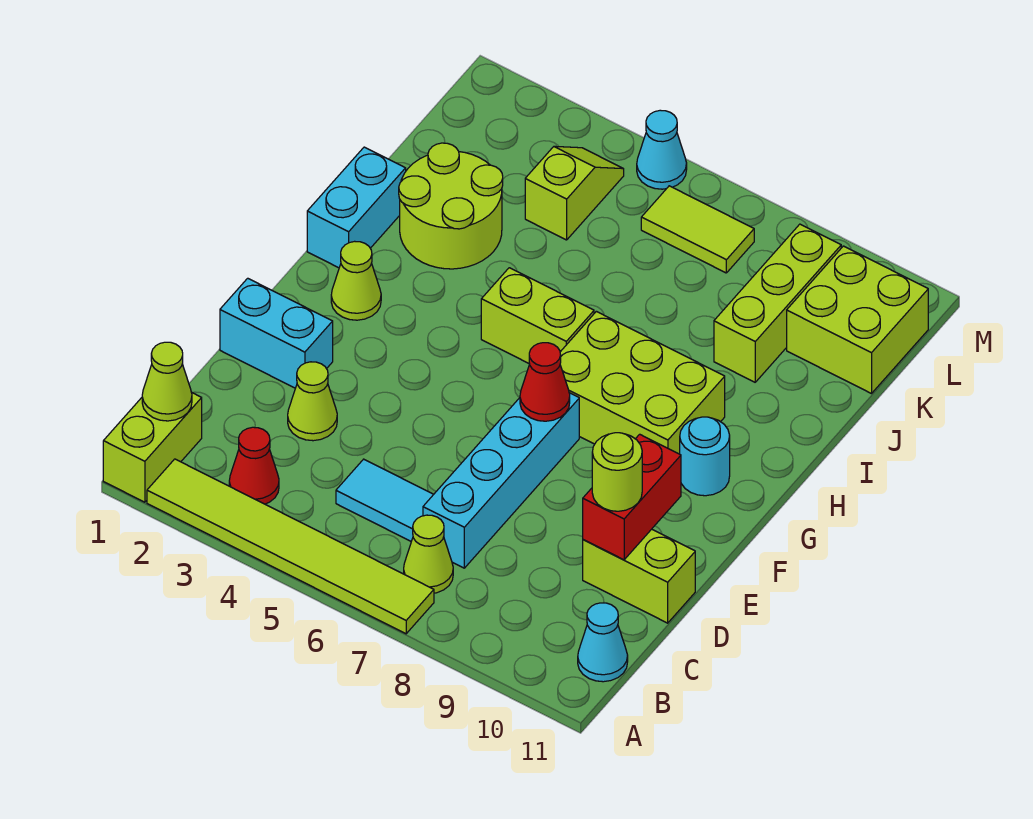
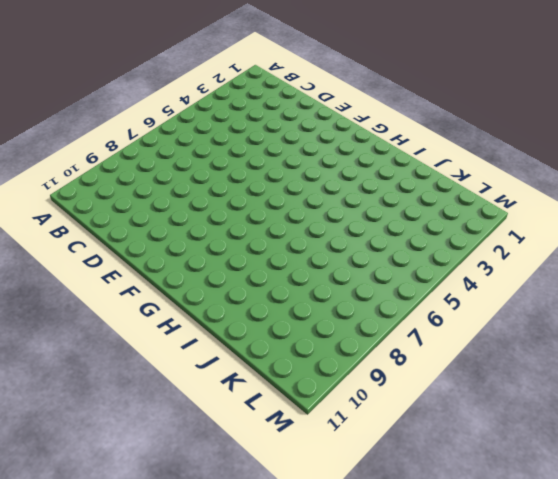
none -> lime brick A1:B1 level 1
none -> lime tile A2:A7 level 1
none -> red cone B3 level 1

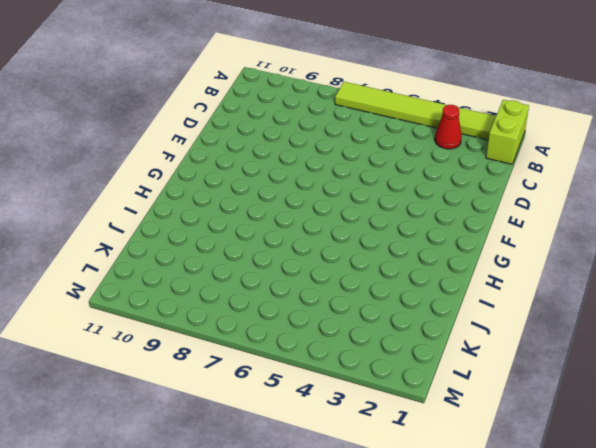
none -> lime cone B7 level 1
none -> cyan cone B11 level 1
none -> cyan tile C5:C6 level 1

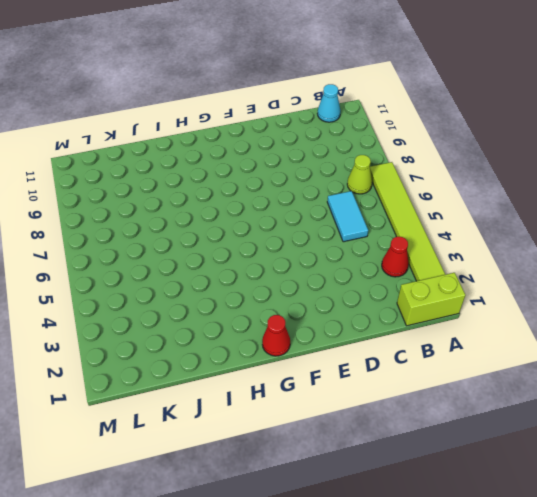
red cone G1 level 1 -> red cone F7 level 2
none -> cyan brick C7:F7 level 1
none -> lime cone D3 level 1
none -> lime brick D10:D11 level 1

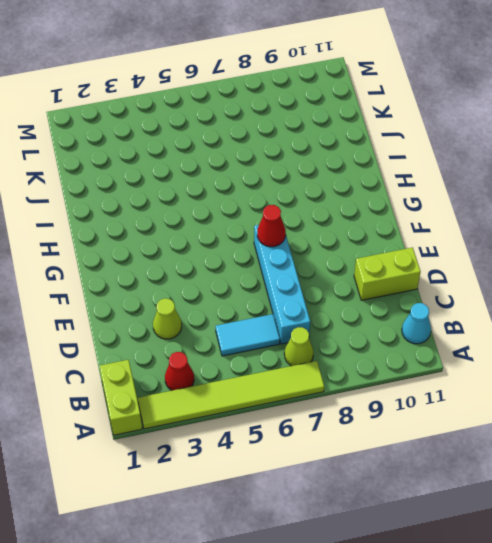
none -> cyan brick E1:E2 level 1
none -> lime cone G2 level 1
none -> lime brick G7:H9 level 1

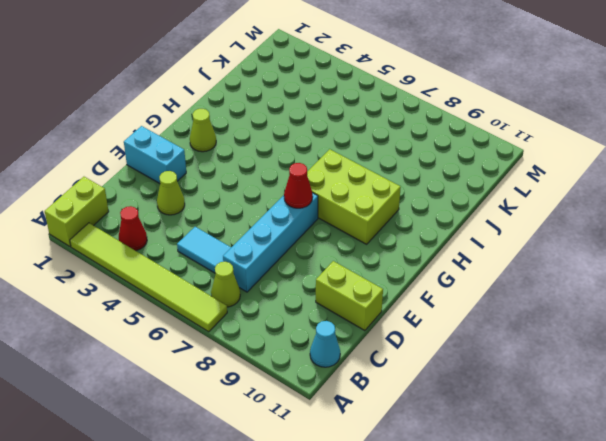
none -> cyan round brick G10 level 1
none -> cyan brick H1:I1 level 1
none -> lime brick H5:H6 level 1

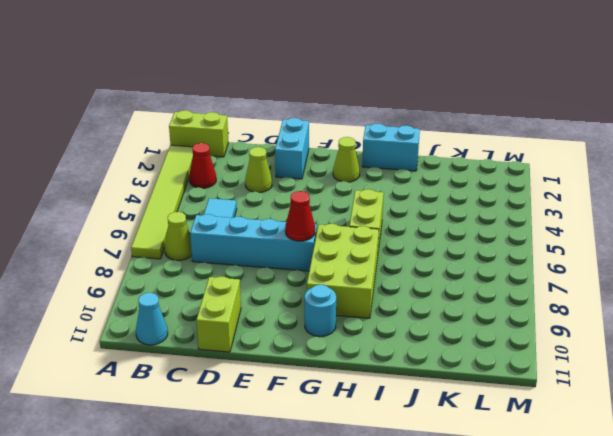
none -> lime round brick I2:J3 level 1
none -> lime brick J9:L9 level 1
none -> lime slope K4:L4 level 1 top K

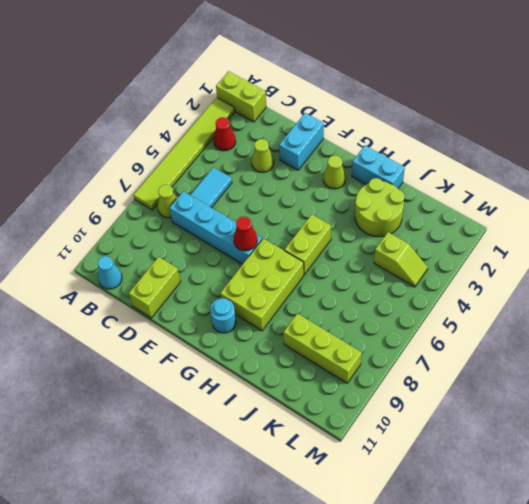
none -> lime brick K10:L11 level 1
none -> lime tile L6:L7 level 1
none -> cyan cone M5 level 1

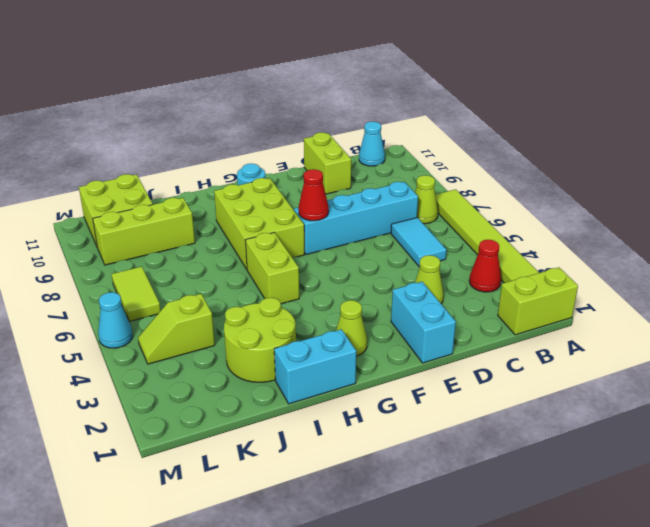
none -> lime cone B1 level 2
none -> red brick D10:E10 level 2
none -> lime round brick D10 level 3

